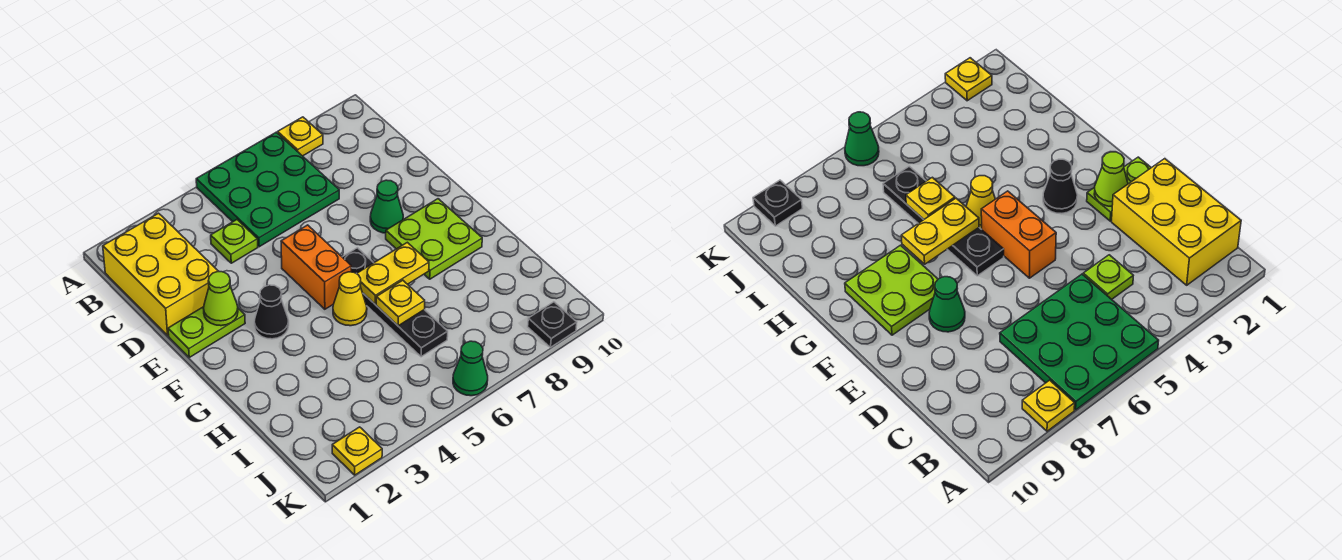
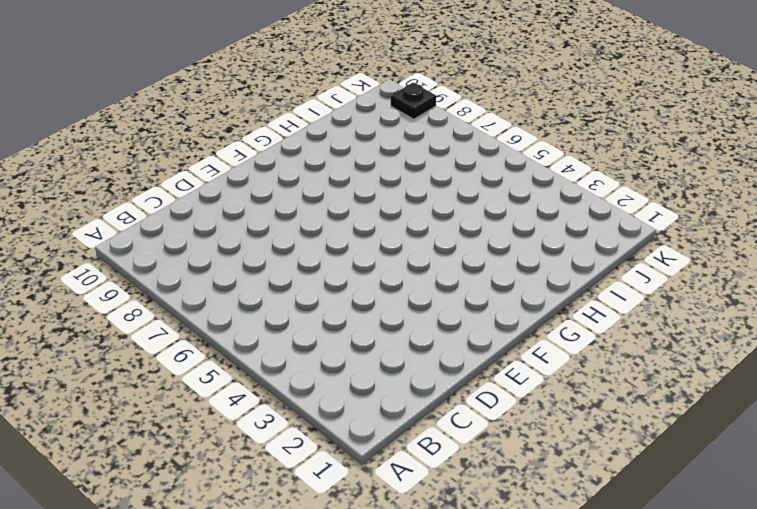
none -> green plate A5:C7 level 1
none -> yellow plate A8 level 1
none -> yellow brick B1:D2 level 1

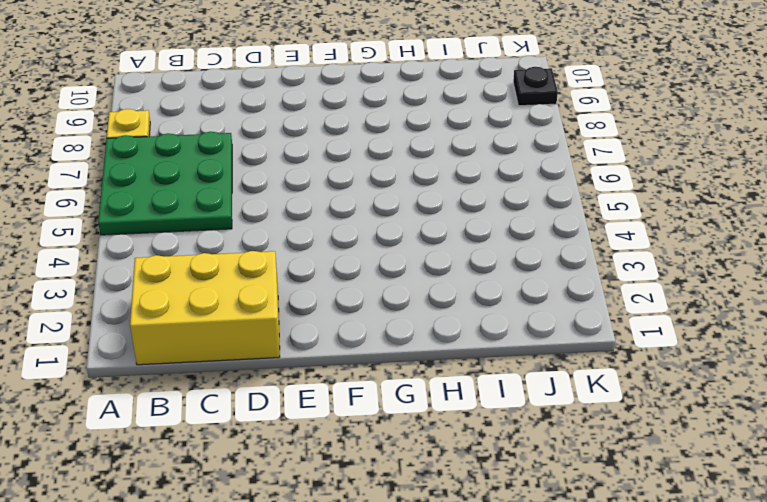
none -> lime plate C4 level 1
none -> lime plate E1:E2 level 1
none -> orange brick E5:F5 level 1

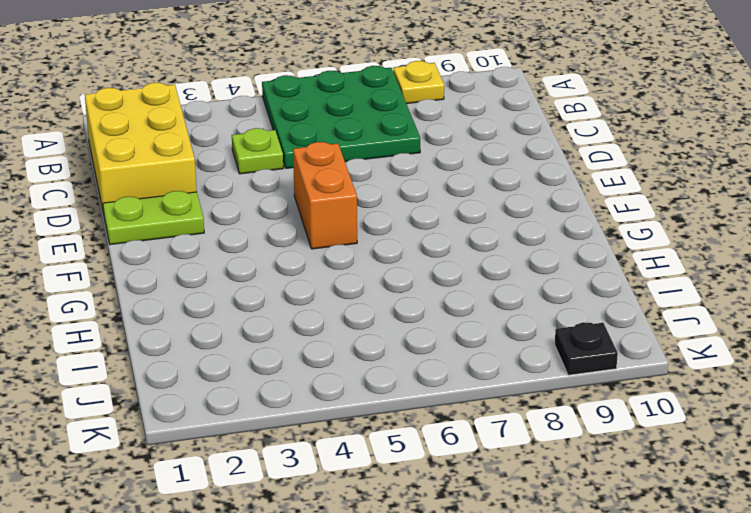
none -> green cone E8 level 1
none -> black cone F3 level 1
none -> black plate F6:I6 level 1

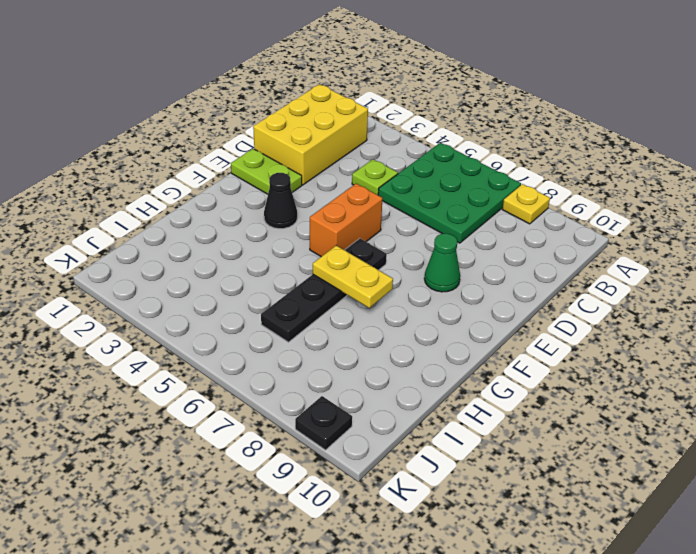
none -> lime plate F8:G9 level 1
none -> yellow cone G5 level 1
none -> yellow plate K2 level 1

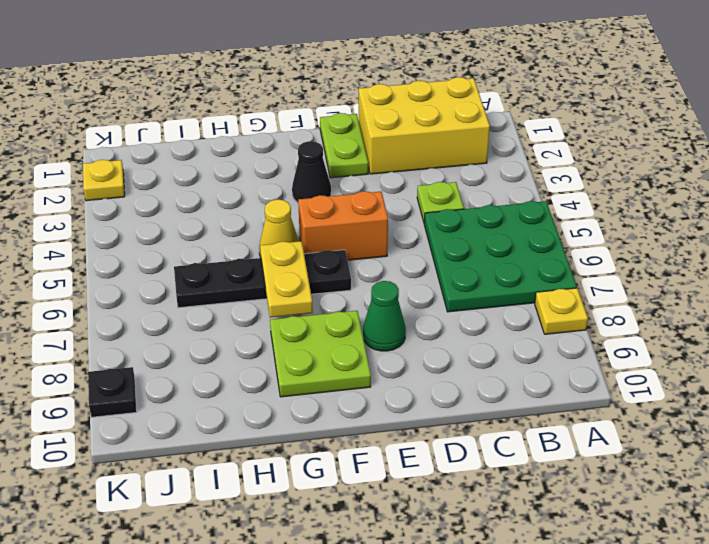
none -> green cone K6 level 1
none -> lime cone E2 level 2
none -> yellow plate H6 level 2

